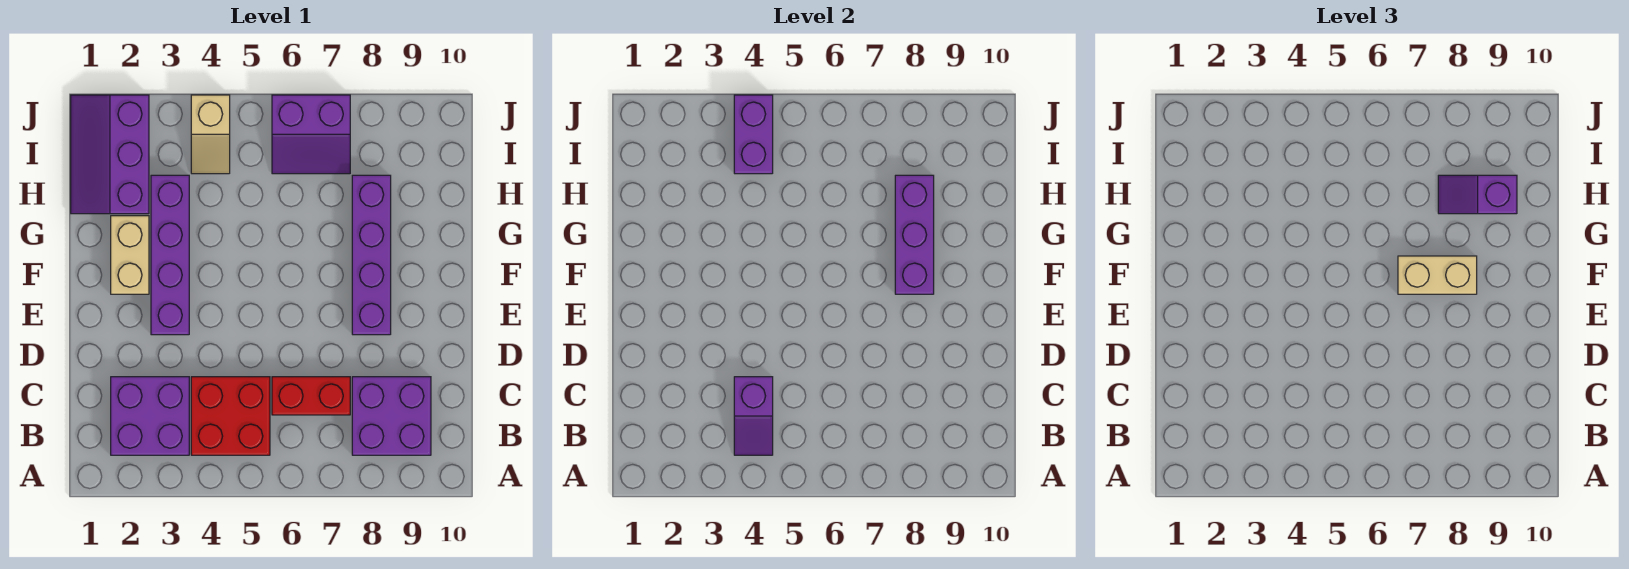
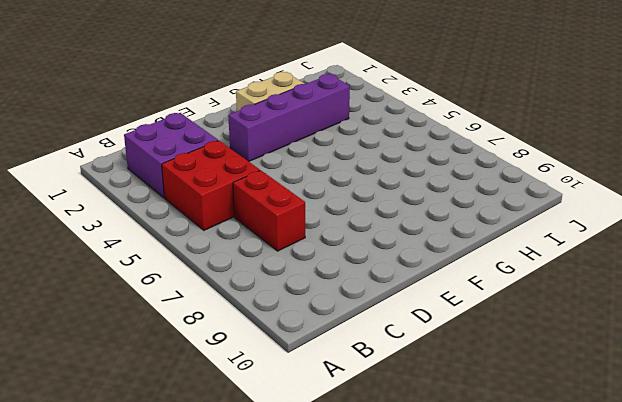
none -> purple brick B8:C9 level 1
none -> purple brick E8:H8 level 1
none -> purple slope H1:J2 level 1 top 2

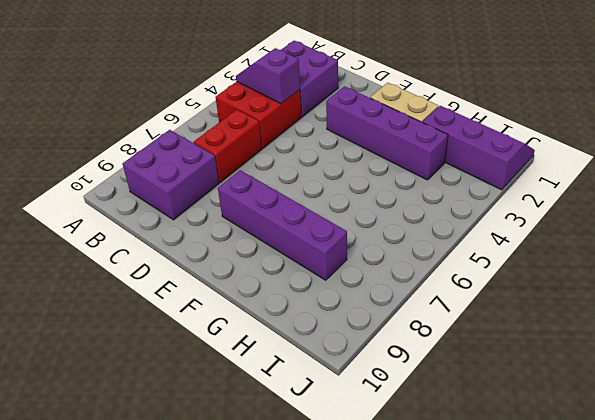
none -> tan slope I4:J4 level 1 top J
none -> purple slope I6:J7 level 1 top J
none -> purple brick F8:H8 level 2

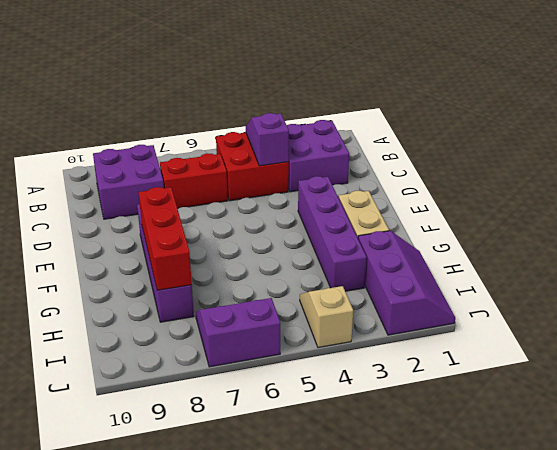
red brick F8:H8 level 2 -> purple brick F8:H8 level 2
none -> purple brick I4:J4 level 2
none -> tan brick F7:F8 level 3
none -> purple slope H8:H9 level 3 top 9

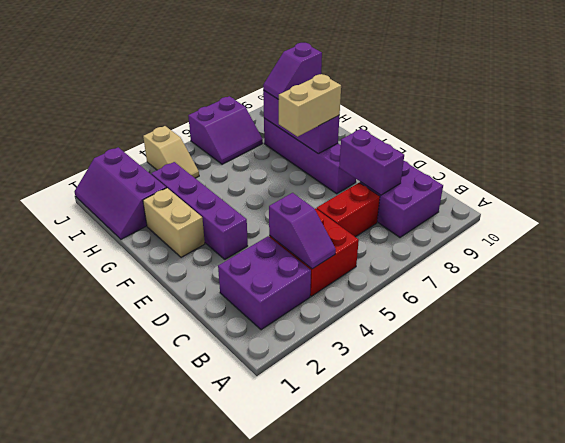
purple brick C8:D8 level 2 -> purple brick I4:J4 level 2

